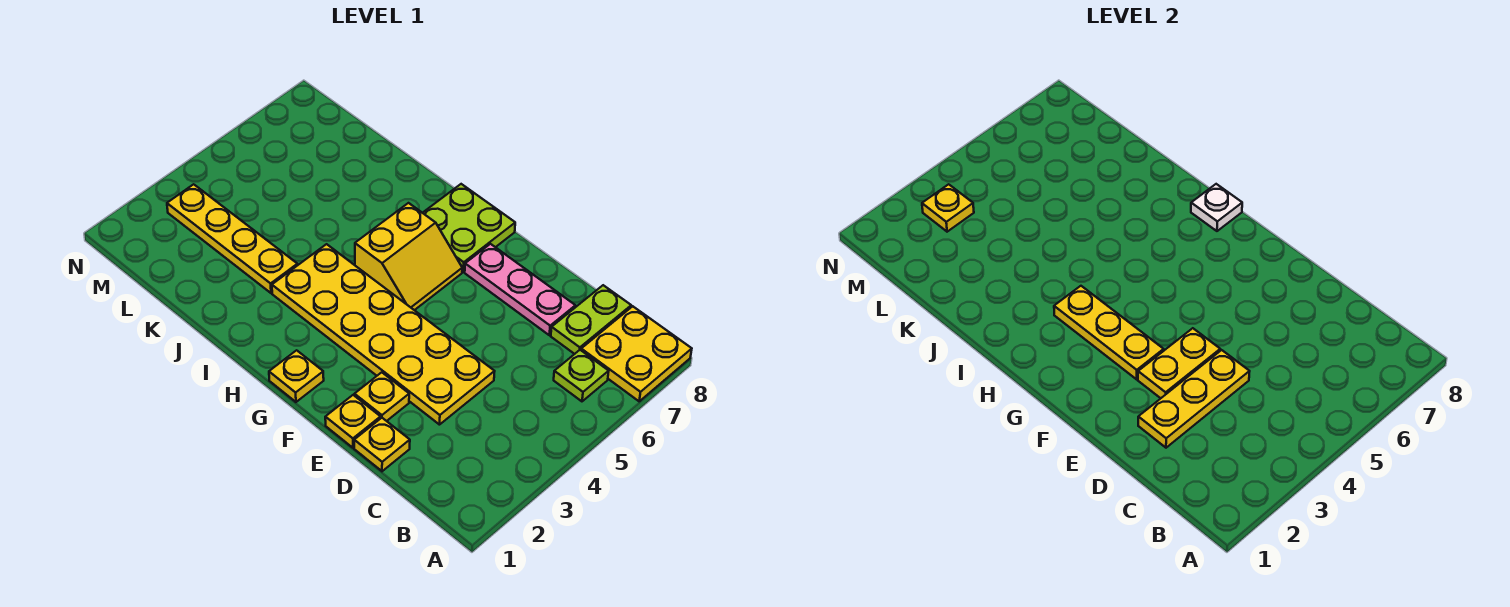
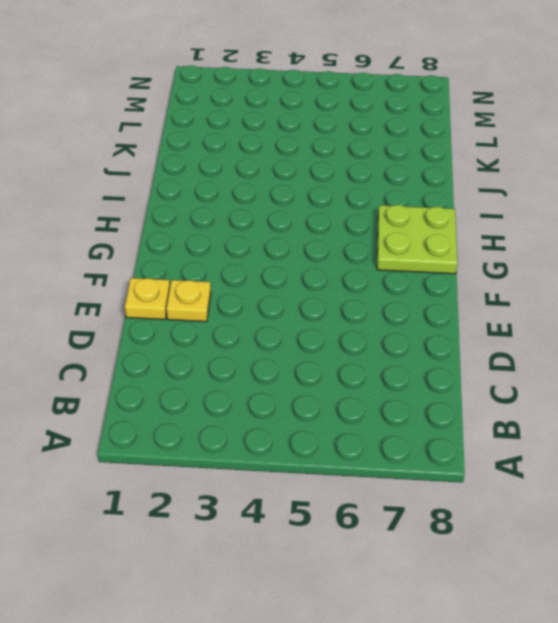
none -> yellow plate A7:B8 level 1
none -> lime plate B6 level 1
none -> lime plate C7:C8 level 1

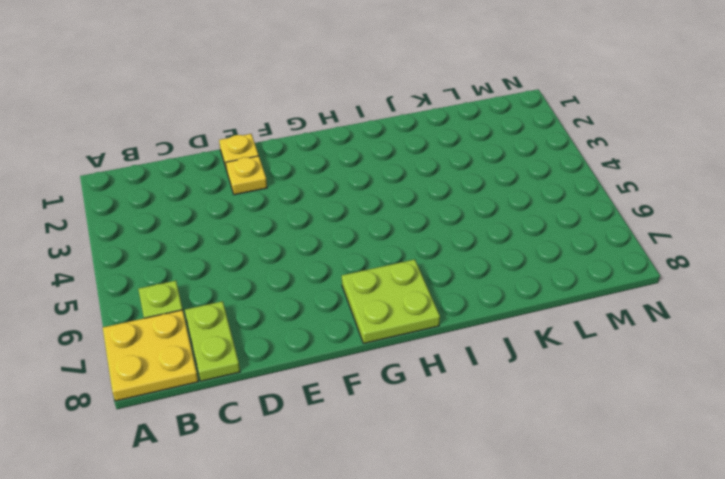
none -> yellow plate D1 level 1
none -> yellow plate D3:I4 level 1
none -> pink plate D7:F7 level 1

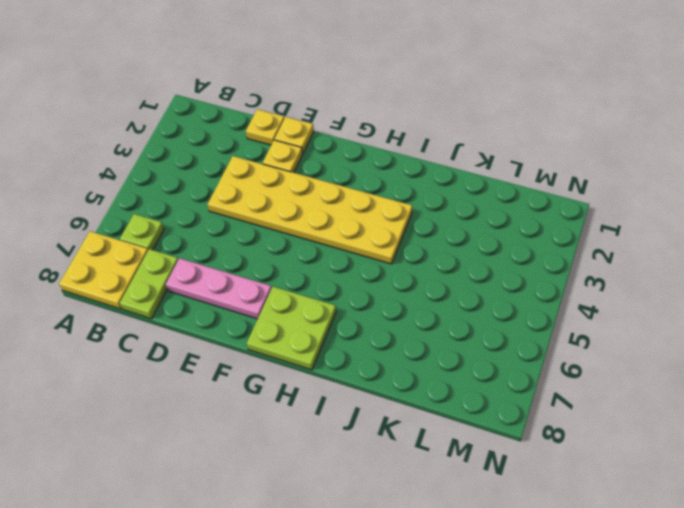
none -> yellow plate G1 level 1
none -> yellow slope G5:H6 level 1 top H
none -> yellow plate J3:M3 level 1

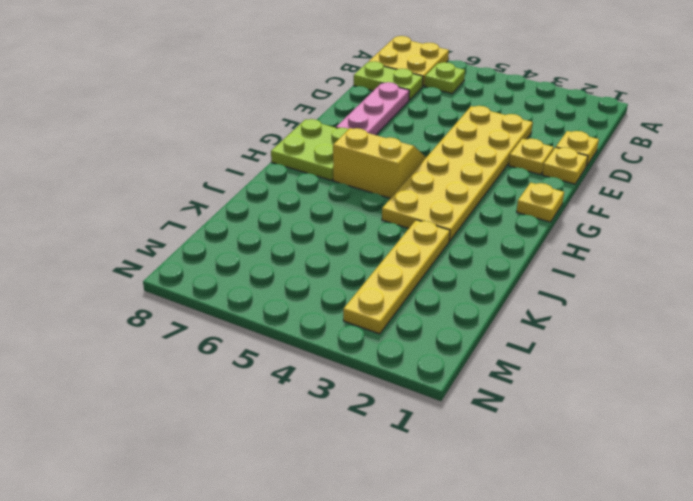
none -> yellow plate D2:D4 level 2
none -> yellow plate E3:E4 level 2
none -> yellow plate F3:H3 level 2

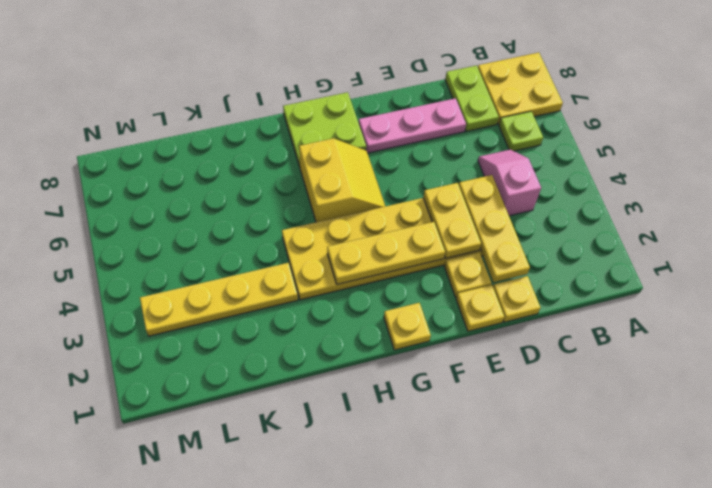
pink slope C4:C5 level 1 top 4 -> none
none -> white plate H8 level 2
none -> yellow plate M3 level 2

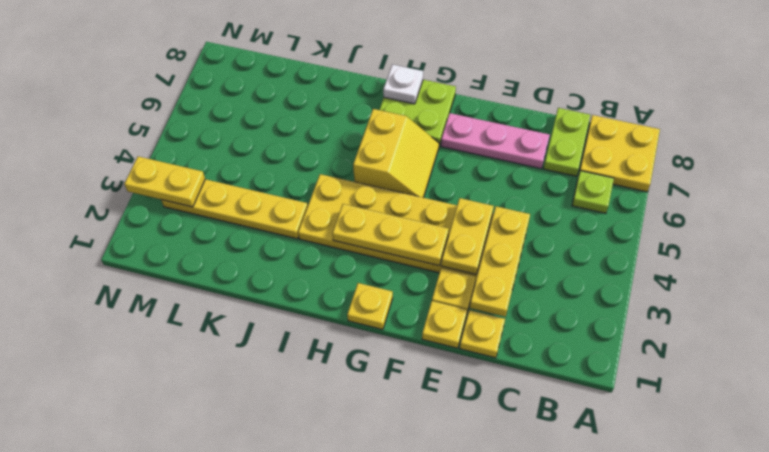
yellow plate M3:N3 level 2 -> yellow plate M3 level 2

